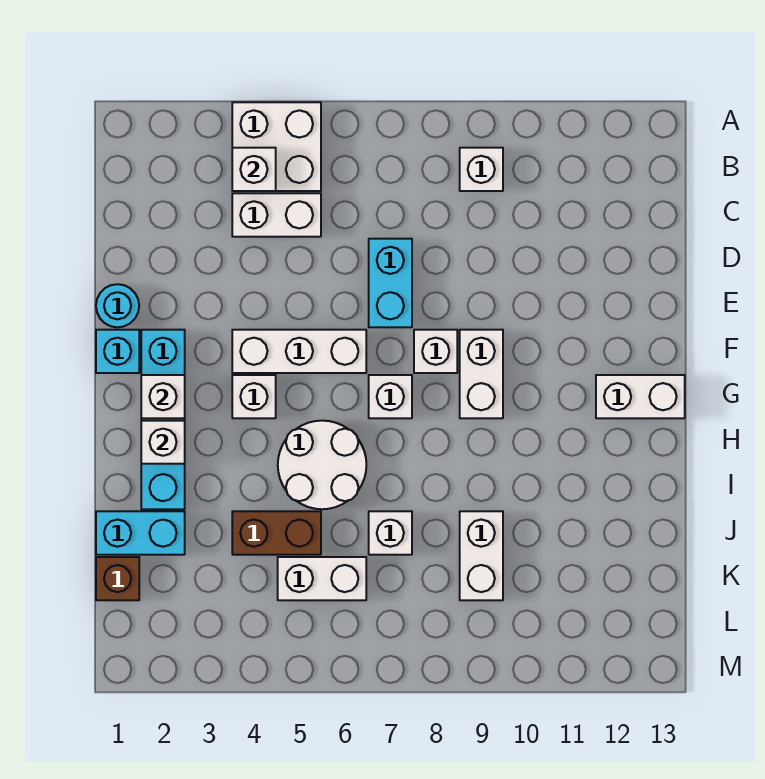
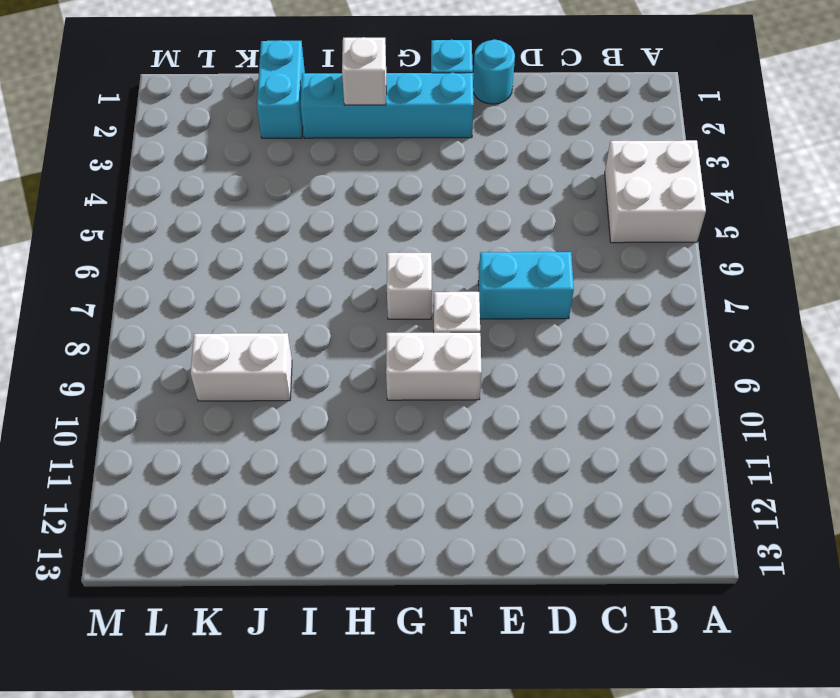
none -> white brick B9 level 1
none -> white brick C4:C5 level 1
none -> white brick F4:F6 level 1

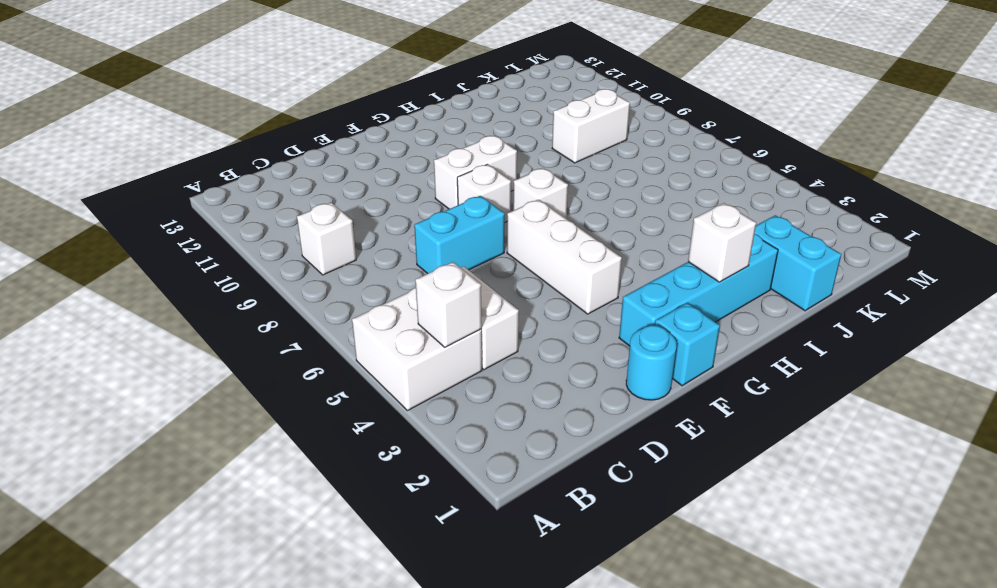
none -> white brick G4 level 1
none -> white brick G12:G13 level 1
none -> white round brick H5:I6 level 1

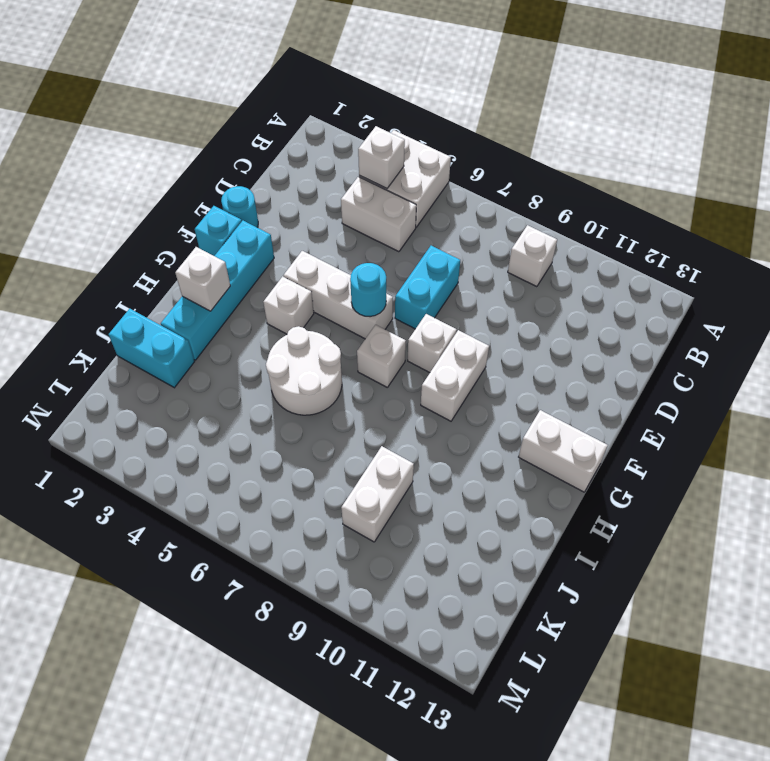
cyan round brick F6 level 2 -> none
none -> brown brick J4:J5 level 1
none -> white brick J7 level 1
none -> brown brick K1 level 1

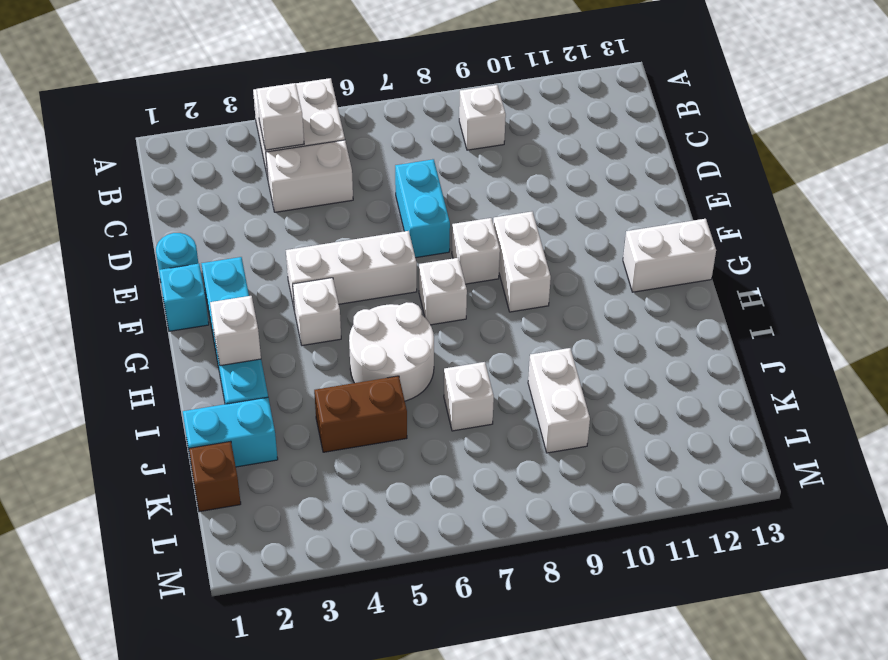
none -> white brick K5:K6 level 1
none -> white brick G2 level 2

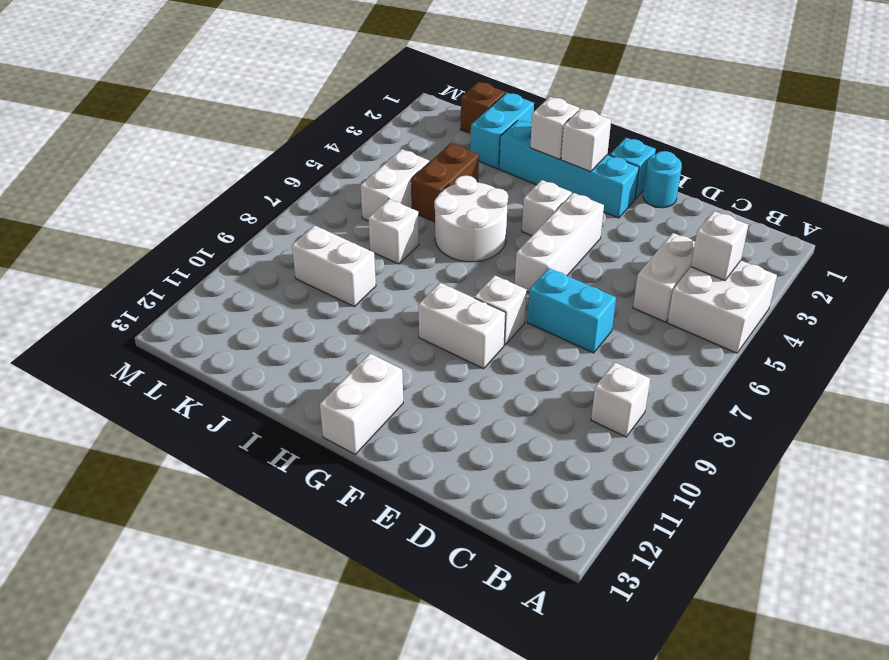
none -> white brick G7 level 1

